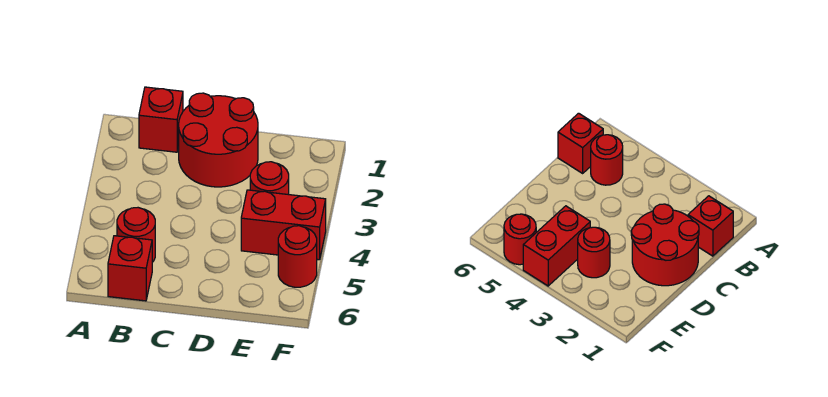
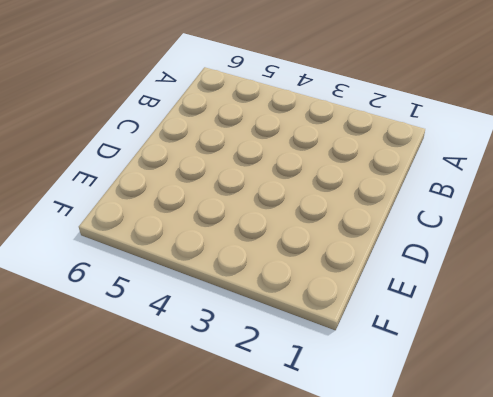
none -> red brick B1 level 1
none -> red round brick B5 level 1

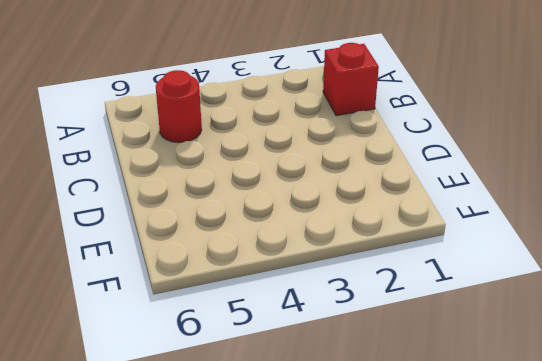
none -> red brick B6 level 1
none -> red round brick C1:D2 level 1

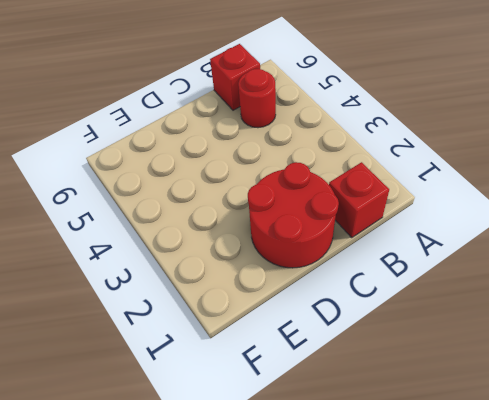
none -> red round brick E3 level 1
none -> red brick E4:F4 level 1

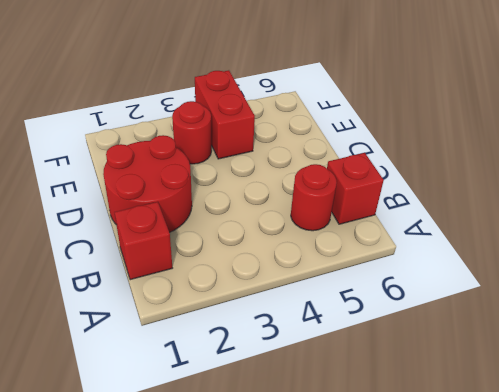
none -> red round brick F5 level 1

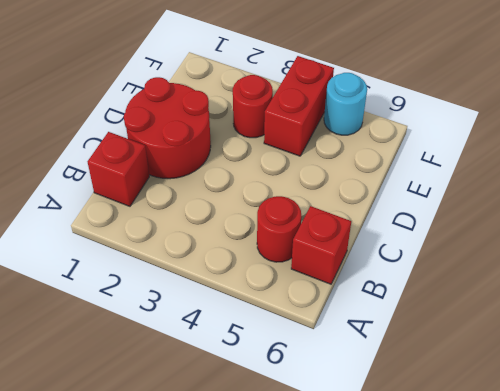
cyan round brick F5 level 1 -> red round brick F5 level 1

